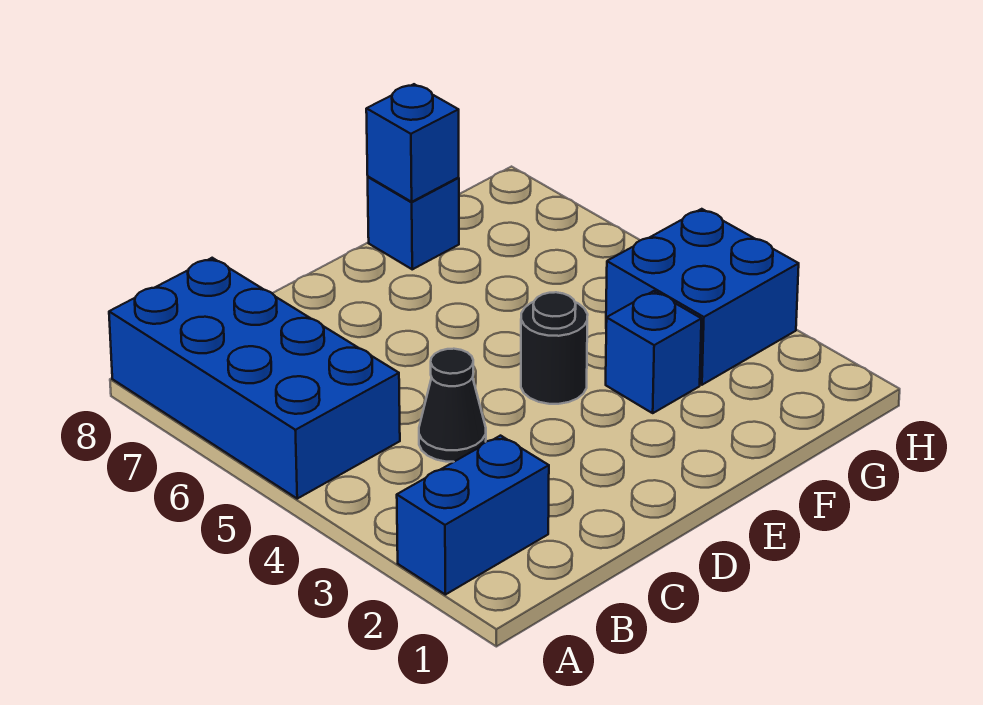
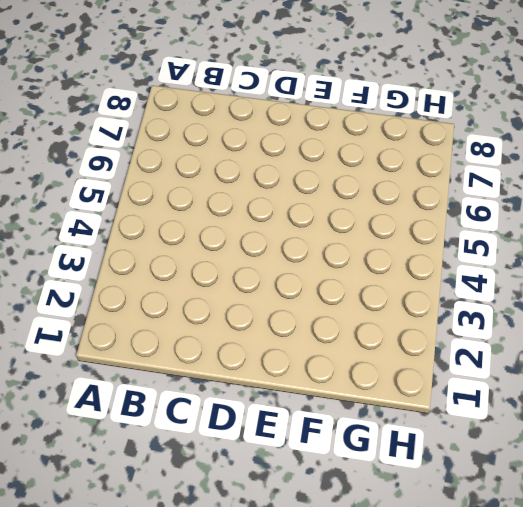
none -> blue brick A2:B2 level 1
none -> blue brick A5:B8 level 1

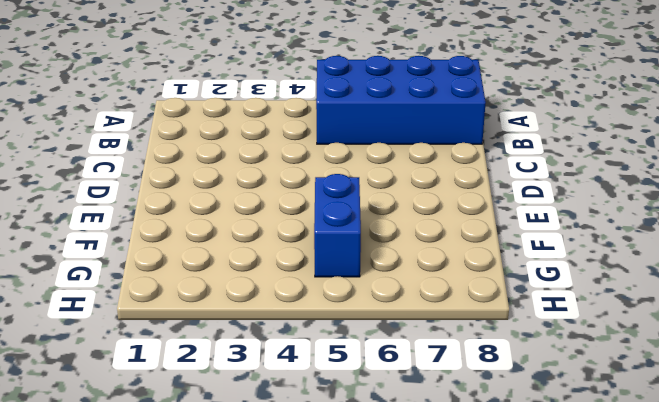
blue brick F5:G5 level 1 -> blue brick A2:B2 level 1
none -> black cone C4 level 1
none -> black round brick E4 level 1

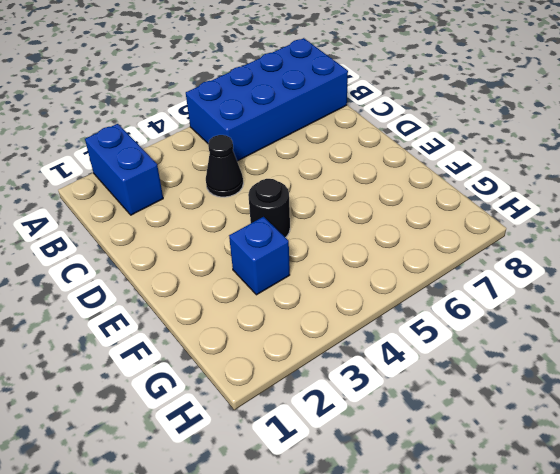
none -> blue brick F8 level 1
none -> blue brick G3:H4 level 1

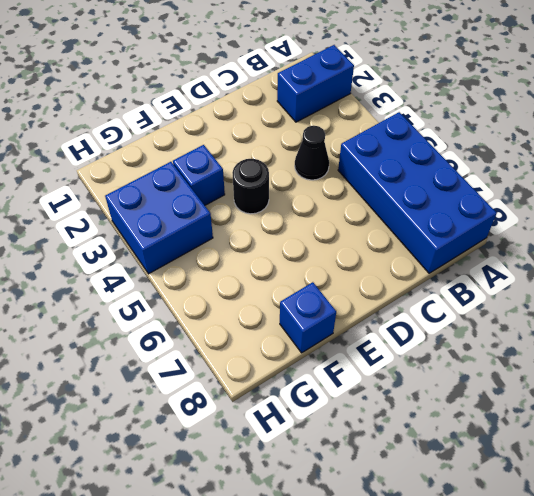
none -> blue brick F8 level 2

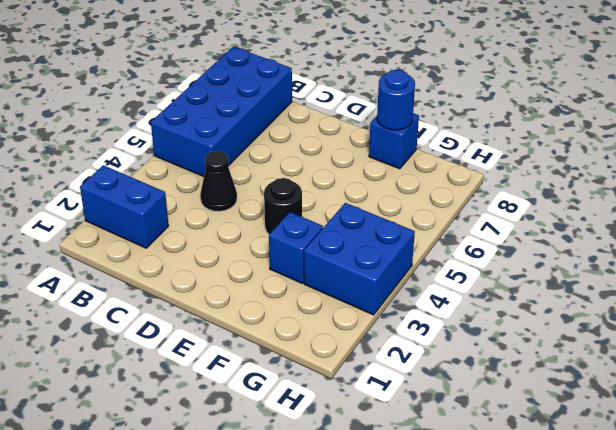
blue round brick F8 level 2 -> blue brick F8 level 2

